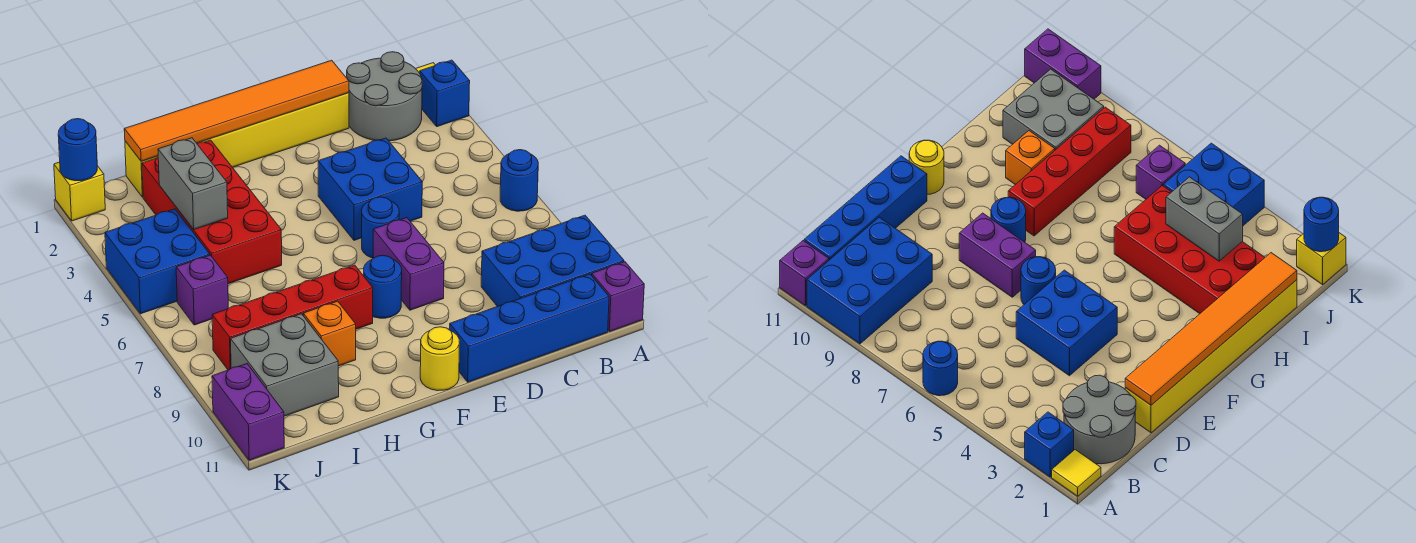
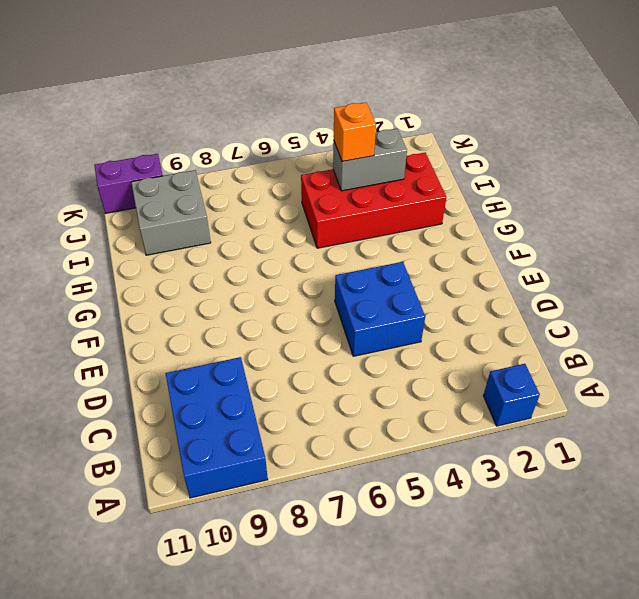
orange brick I4 level 3 -> orange brick H9 level 1
none -> yellow tile A1 level 1
none -> blue round brick A6 level 1
none -> purple brick A11 level 1

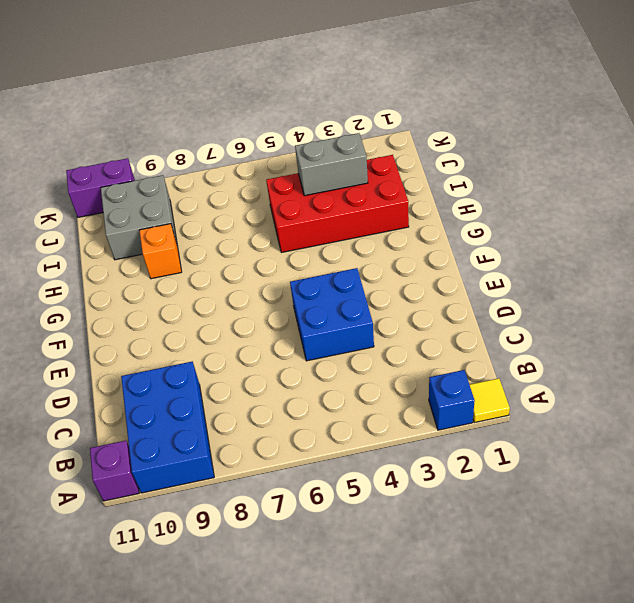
none -> blue round brick A6 level 1
none -> grey round brick B1:C2 level 1
none -> blue brick B11:E11 level 1

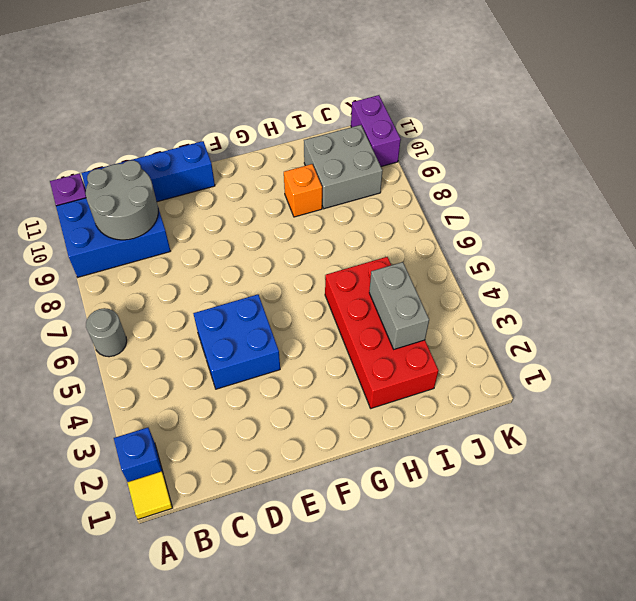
grey round brick A6 level 1 -> blue round brick A6 level 1
grey round brick B9:C10 level 2 -> grey round brick B1:C2 level 1
none -> yellow brick D1:I1 level 1
none -> blue round brick E6 level 1
none -> purple brick E7:E8 level 1

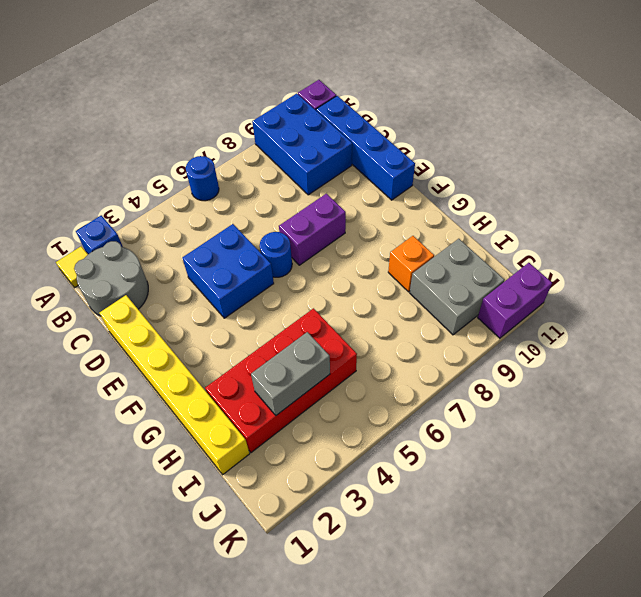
none -> blue round brick F8 level 1
none -> yellow round brick F11 level 1
none -> red brick G8:J8 level 1

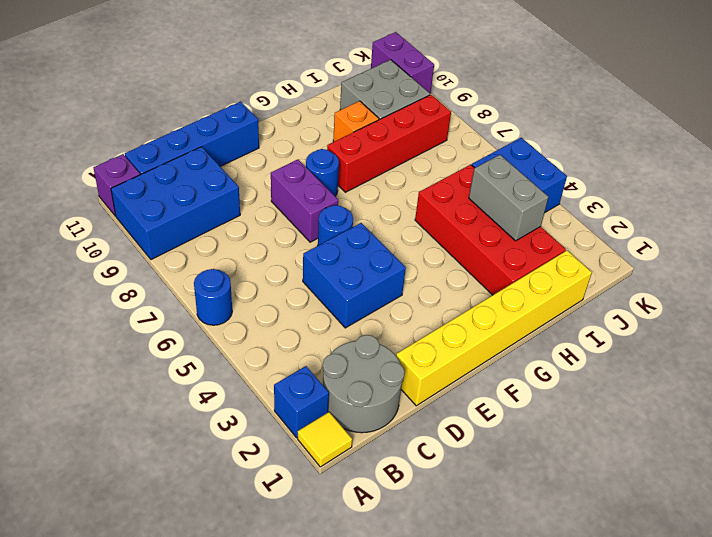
none -> yellow round brick F11 level 1
none -> purple brick J6 level 1
none -> yellow brick K1 level 1

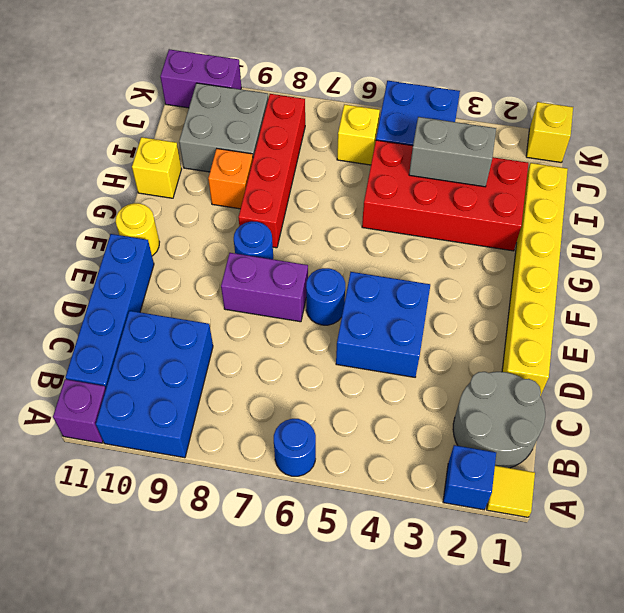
yellow brick H11 level 1 -> none
yellow brick J6 level 1 -> purple brick J6 level 1
none -> orange tile D1:I1 level 2
none -> blue round brick K1 level 2

